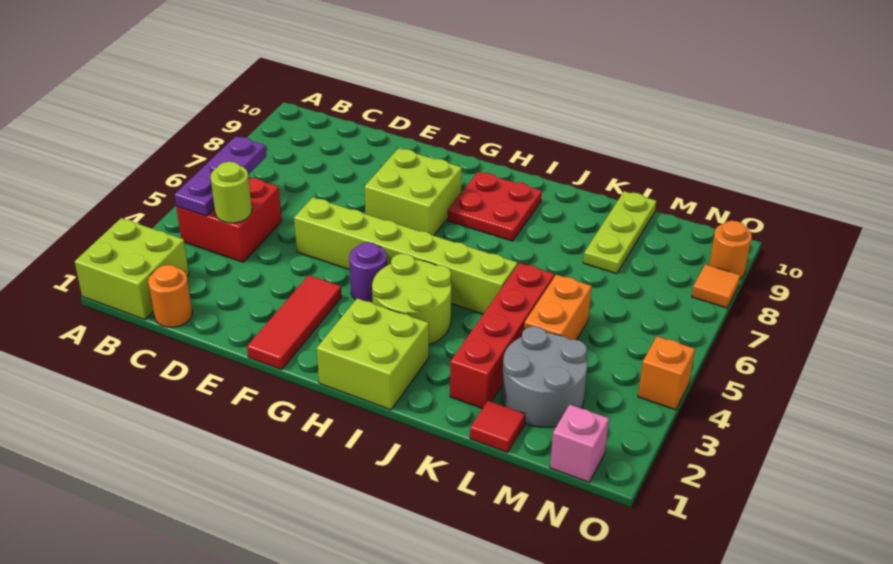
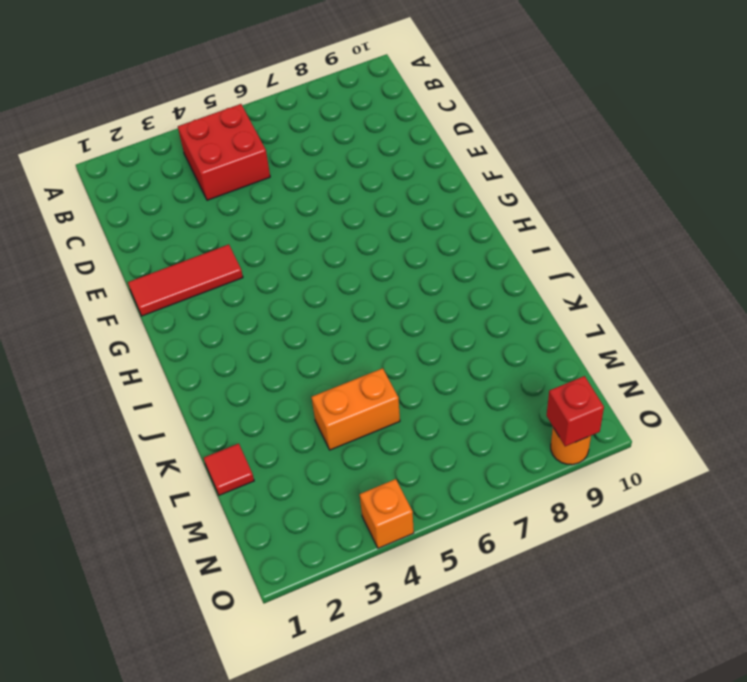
red brick O9 level 2 -> none
none -> lime brick A1:B2 level 1
none -> orange round brick C1 level 1
none -> lime brick E5:J5 level 1

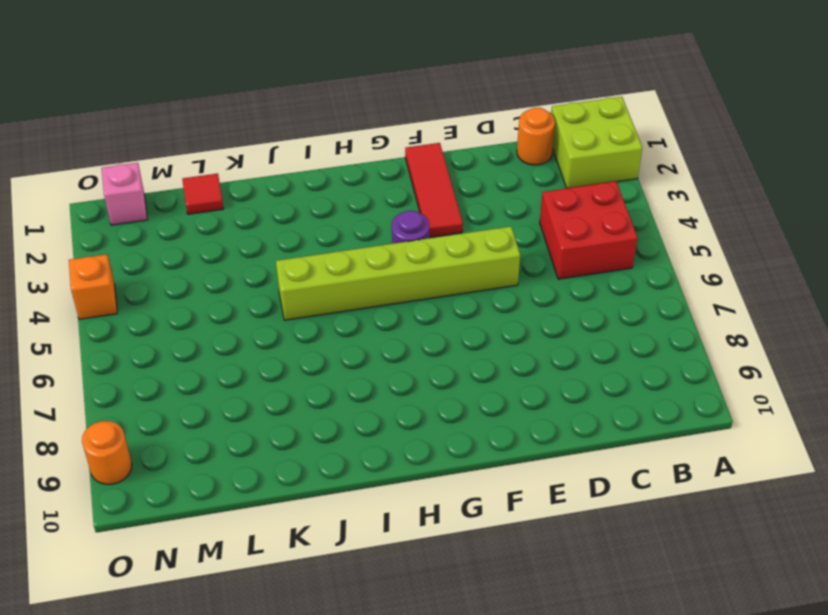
none -> lime brick F7:G8 level 1
none -> lime brick H1:I2 level 1
none -> lime round brick H3:I4 level 1

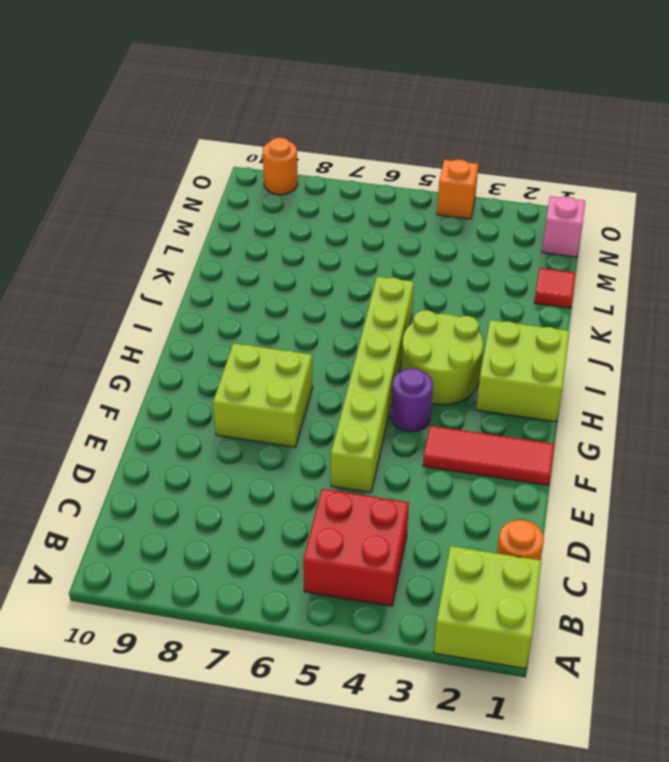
none -> red plate H8:I9 level 1
none -> red brick K2:K5 level 1
none -> grey round brick L2:M3 level 1

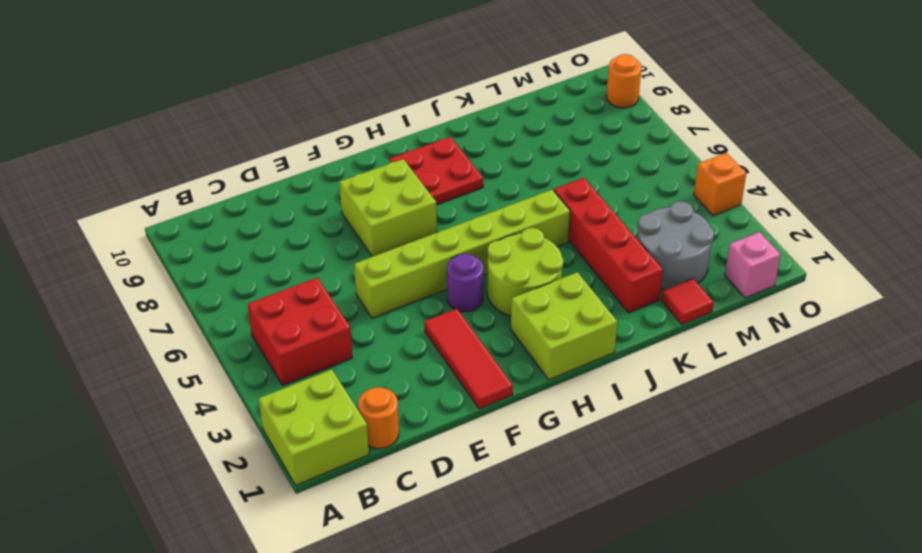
none -> orange brick L4:L5 level 1
none -> lime plate L8:L10 level 1
none -> orange tile O8 level 1

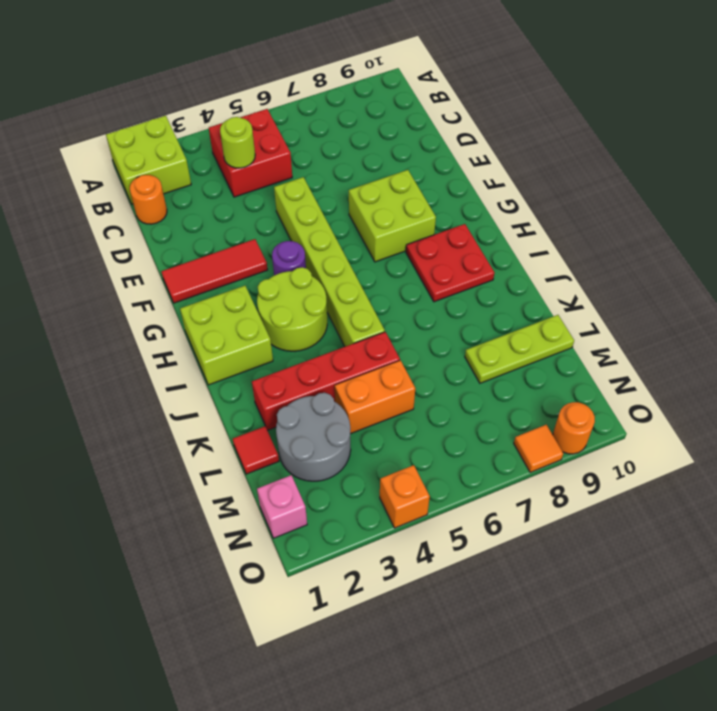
none -> purple plate B4:B6 level 2

